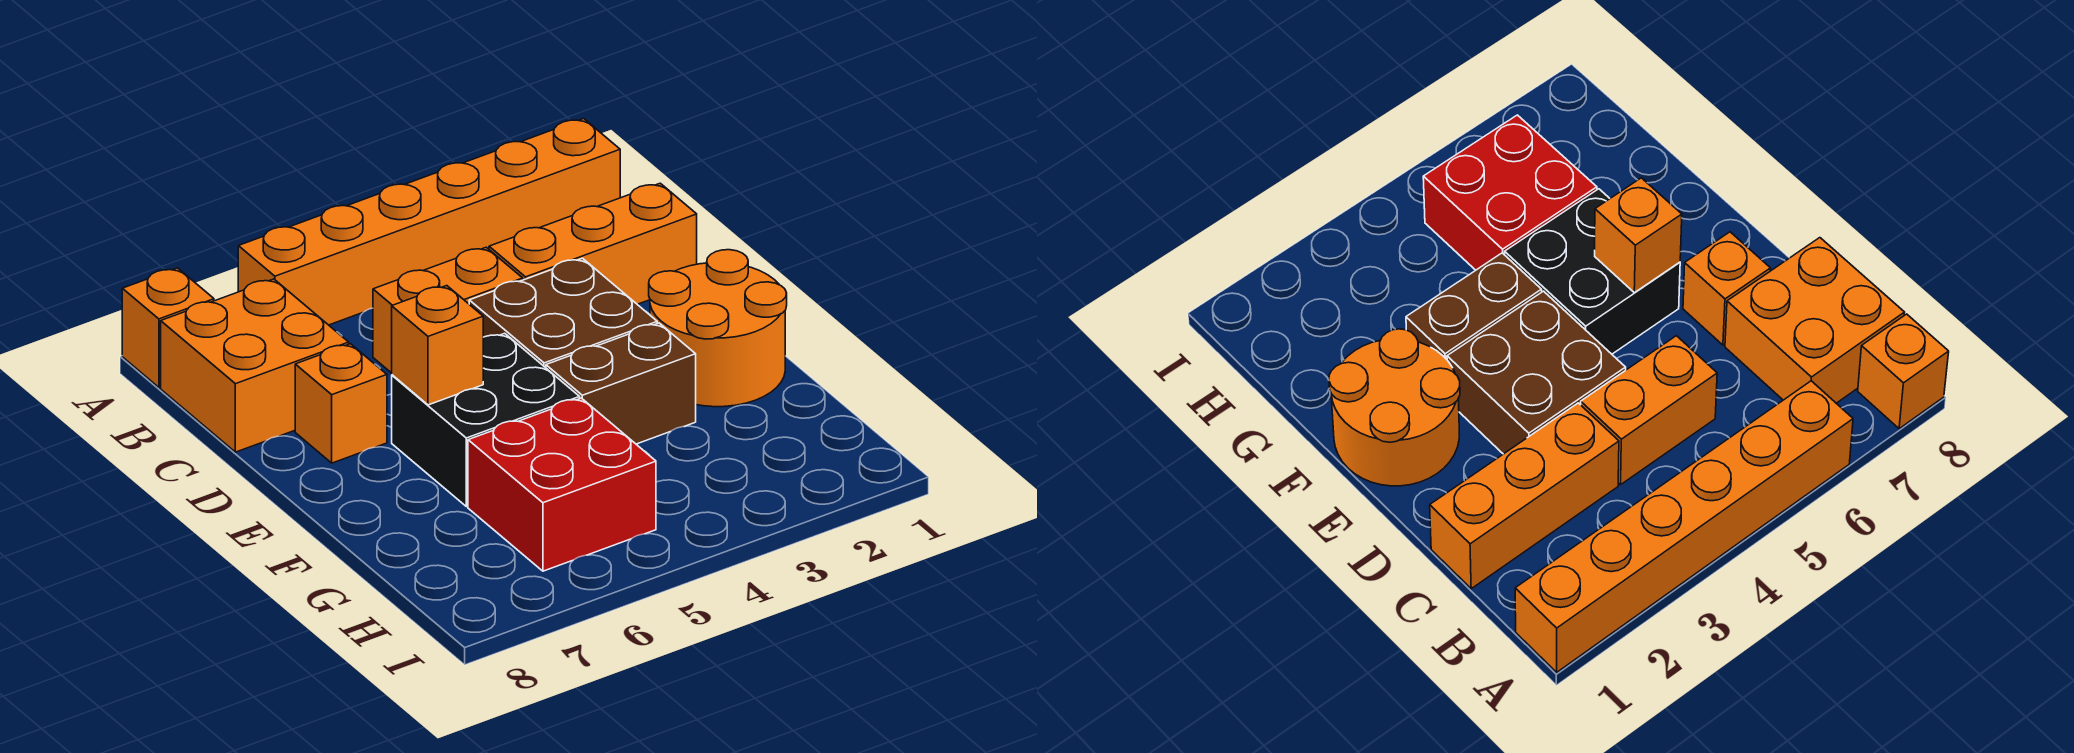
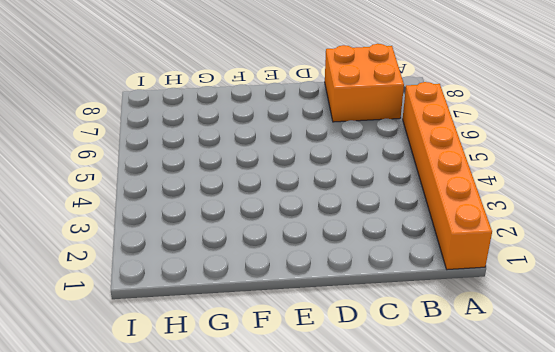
none -> orange brick A8 level 1
none -> orange brick C1:C3 level 1
none -> orange brick C4:C5 level 1

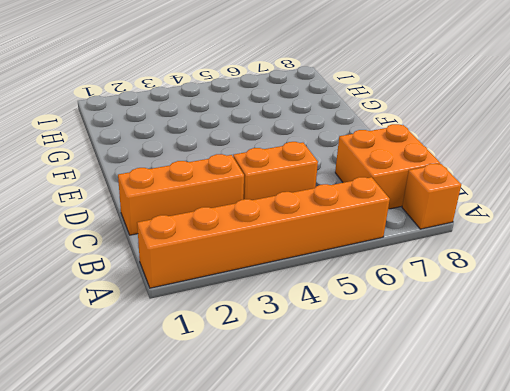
none -> brown brick D3:E4 level 1
none -> orange brick D7 level 1
none -> orange round brick E1:F2 level 1

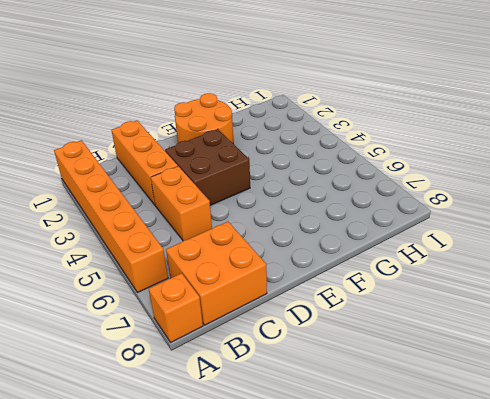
none -> orange brick D7 level 1
none -> black brick E5:F6 level 1
none -> brown brick F3:F4 level 1

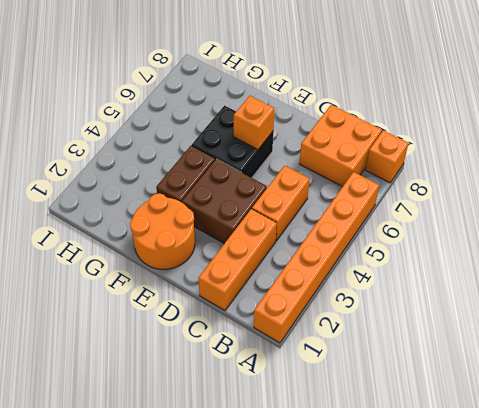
none -> orange brick D7 level 1
none -> red brick G5:H6 level 1

